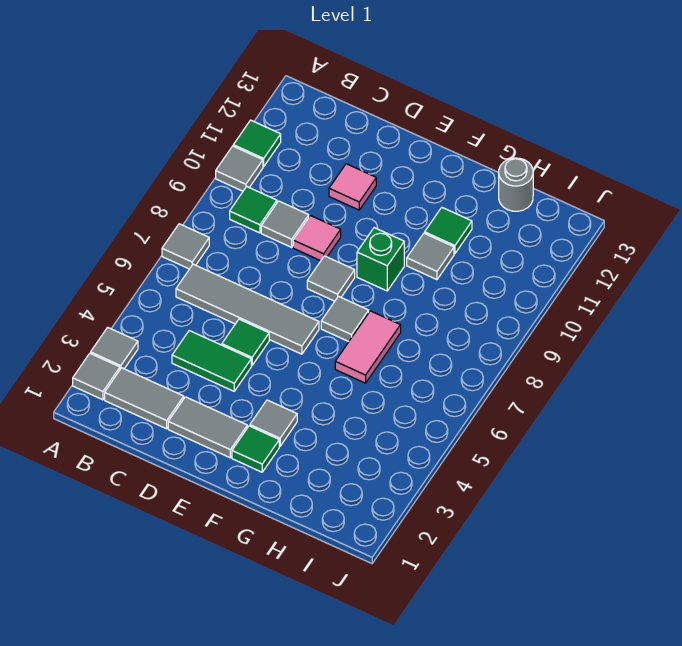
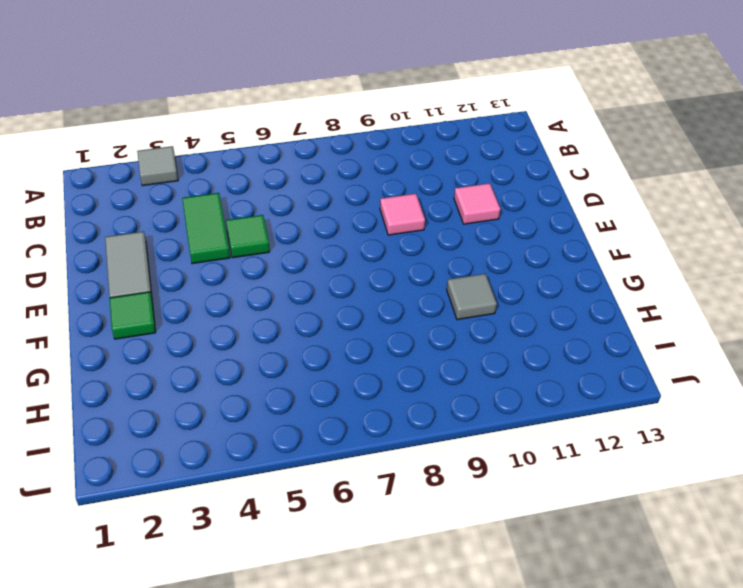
none -> grey tile A2 level 1
none -> grey tile A7 level 1
none -> grey tile A10 level 1

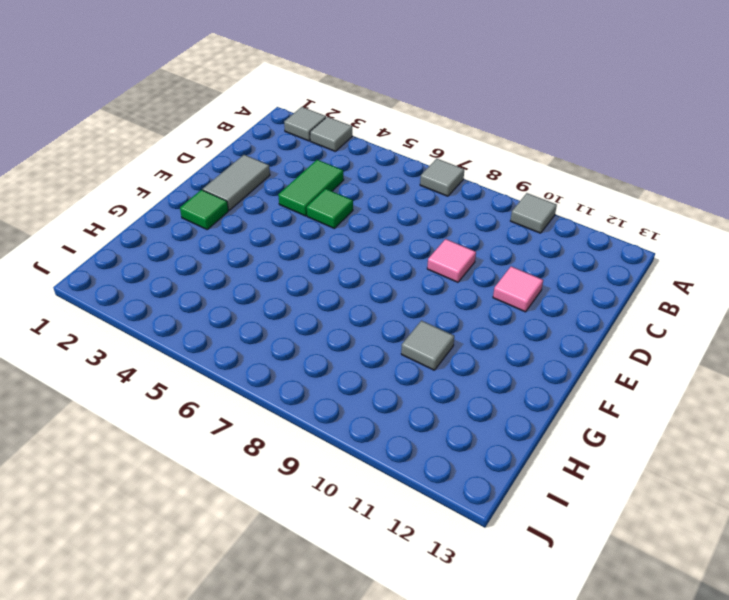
none -> green tile A11 level 1
none -> grey tile B2:C2 level 1
none -> grey tile B6:E6 level 1

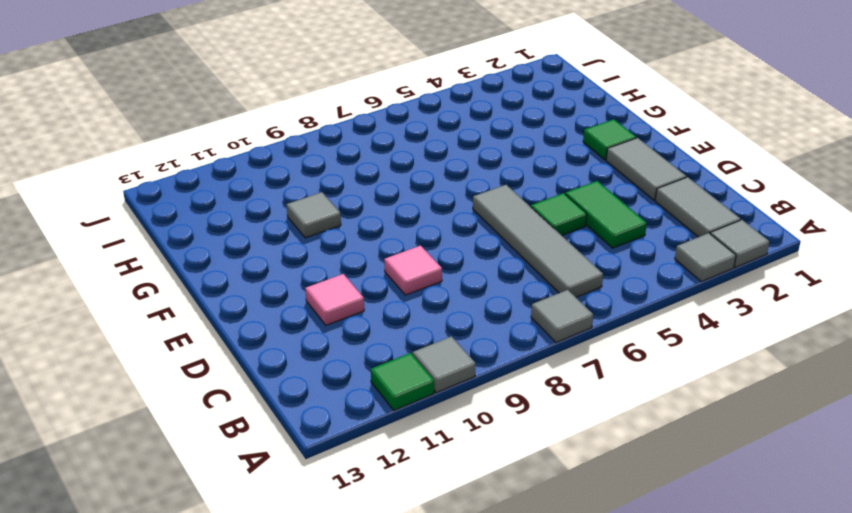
none -> green tile B9 level 1
none -> grey tile C9 level 1
none -> grey tile E8 level 1

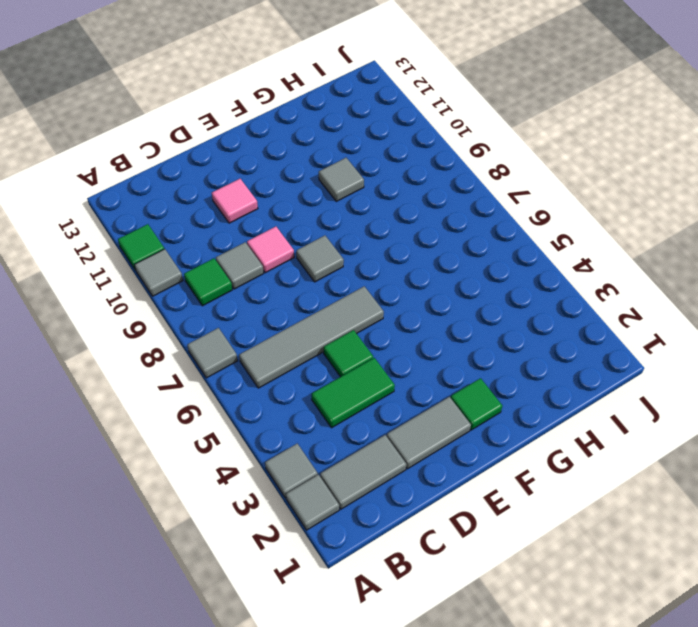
none -> grey tile F3 level 1
none -> grey tile F7 level 1
none -> green brick F9 level 1

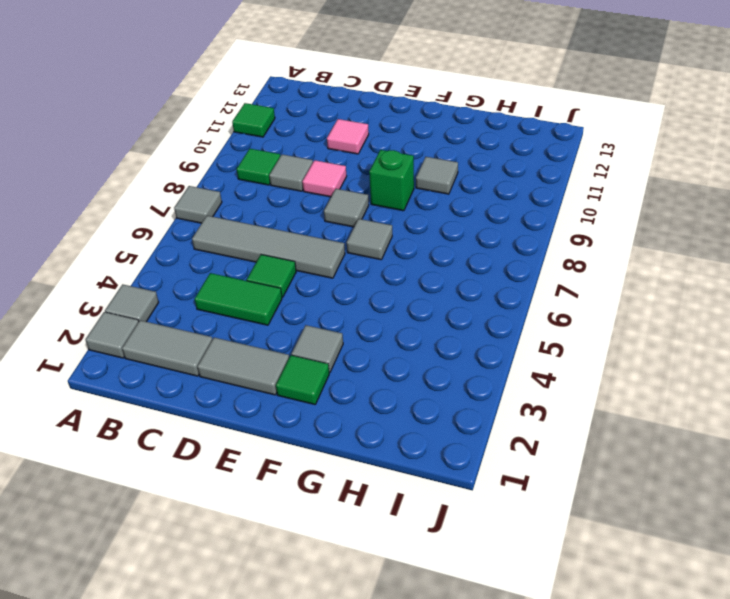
none -> grey tile A10 level 1
none -> pink tile G6:G7 level 1
none -> green tile G11 level 1

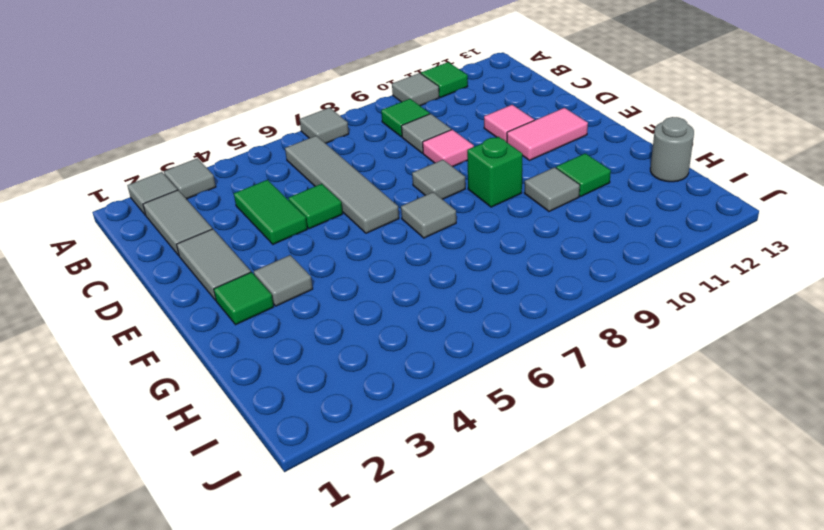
pink tile E11:E12 level 1 -> pink tile G6:G7 level 1

